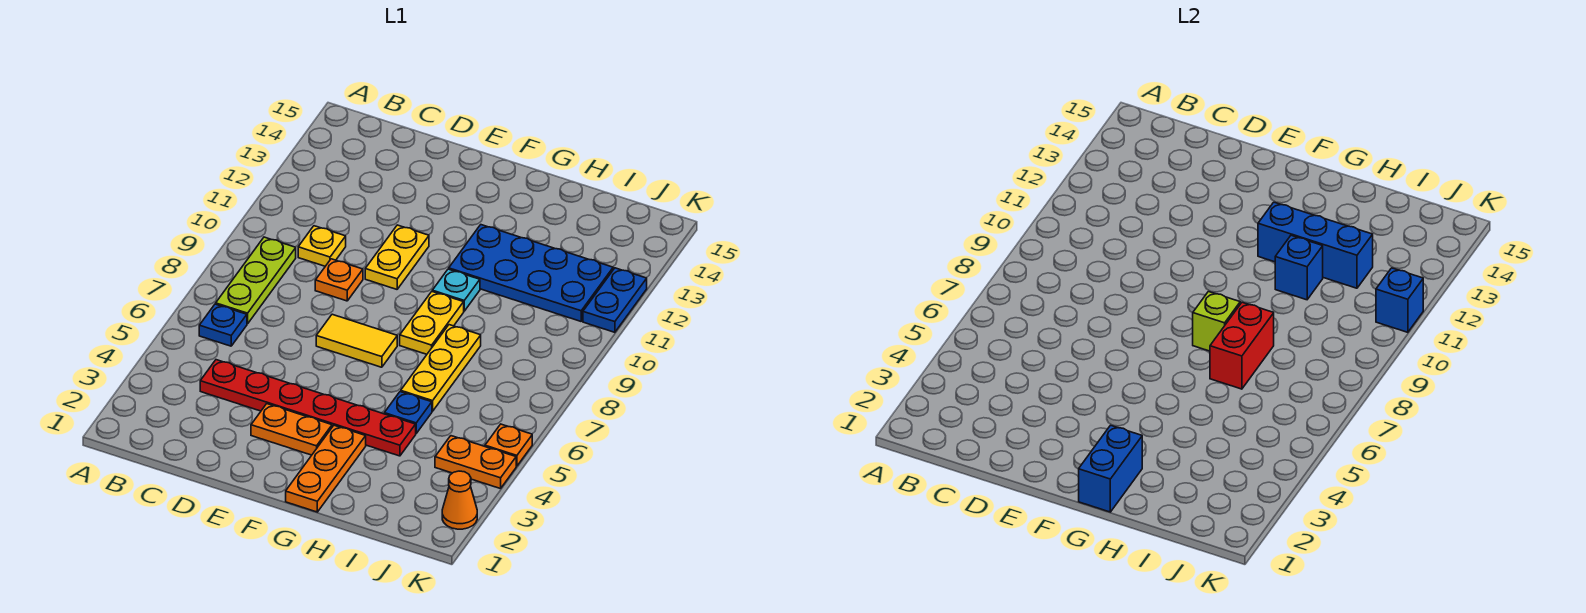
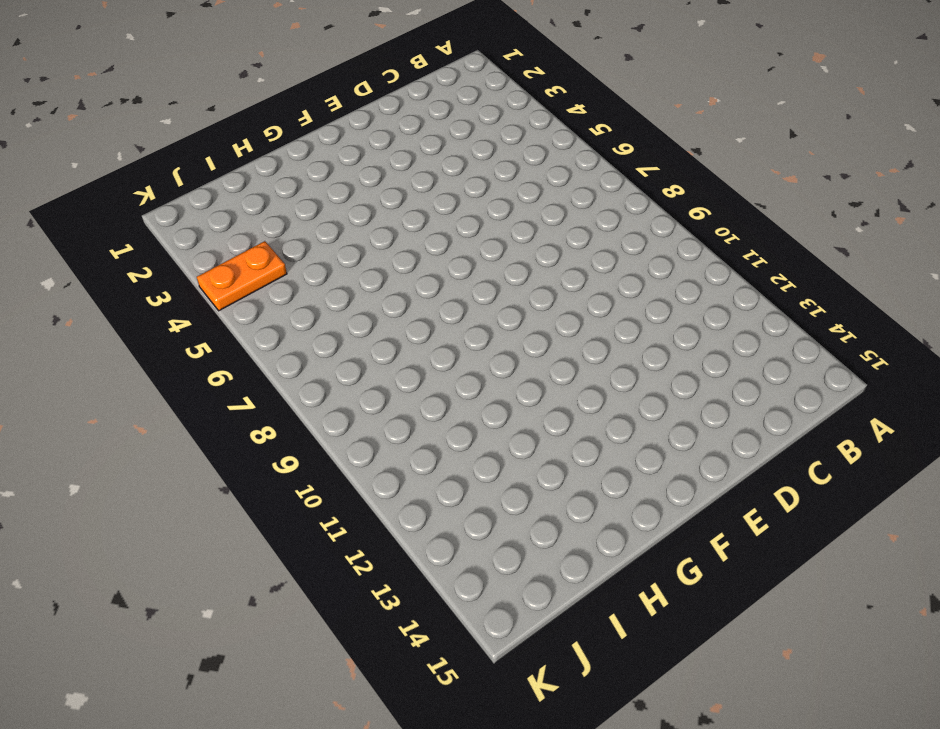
none -> blue plate B6 level 1
none -> lime plate B7:B9 level 1
none -> red plate C4:H4 level 1

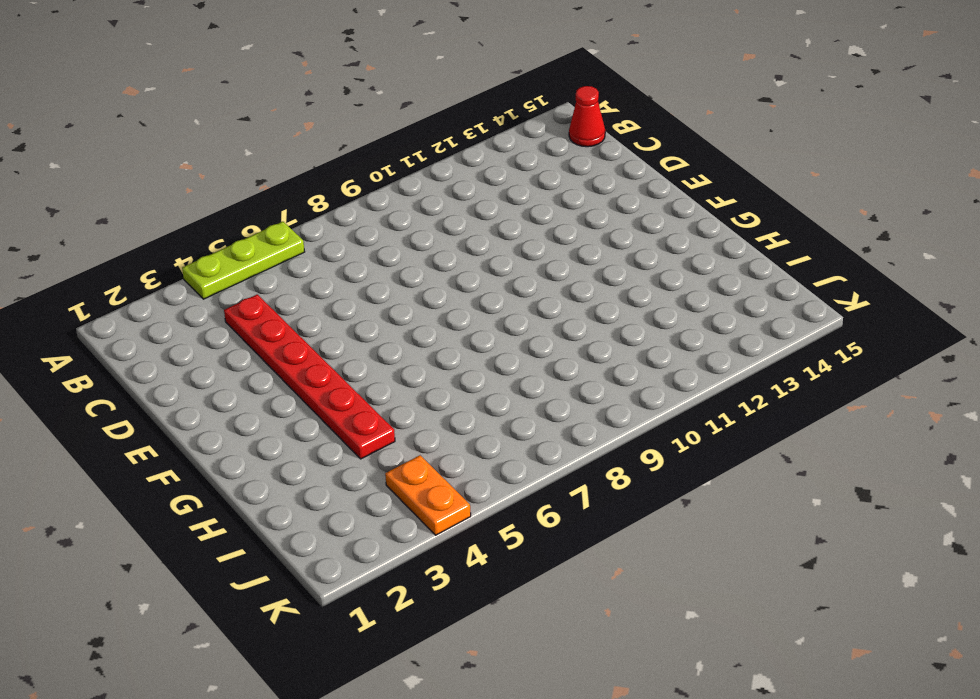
lime plate A4:A6 level 1 -> lime plate B7:B9 level 1
red cone B15 level 1 -> none
none -> blue plate B6 level 1
none -> yellow plate C10 level 1
none -> orange plate D9 level 1

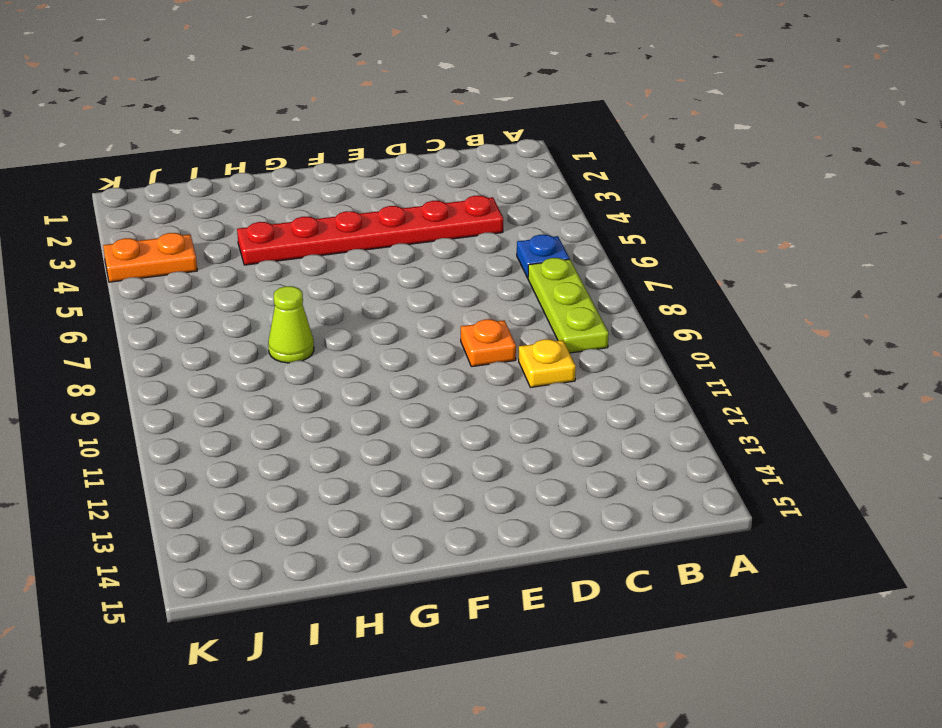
lime cone H8 level 1 -> yellow plate H6:H8 level 1
none -> orange plate E3:F3 level 1
none -> yellow tile E7:F7 level 1
none -> yellow plate E10:E11 level 1

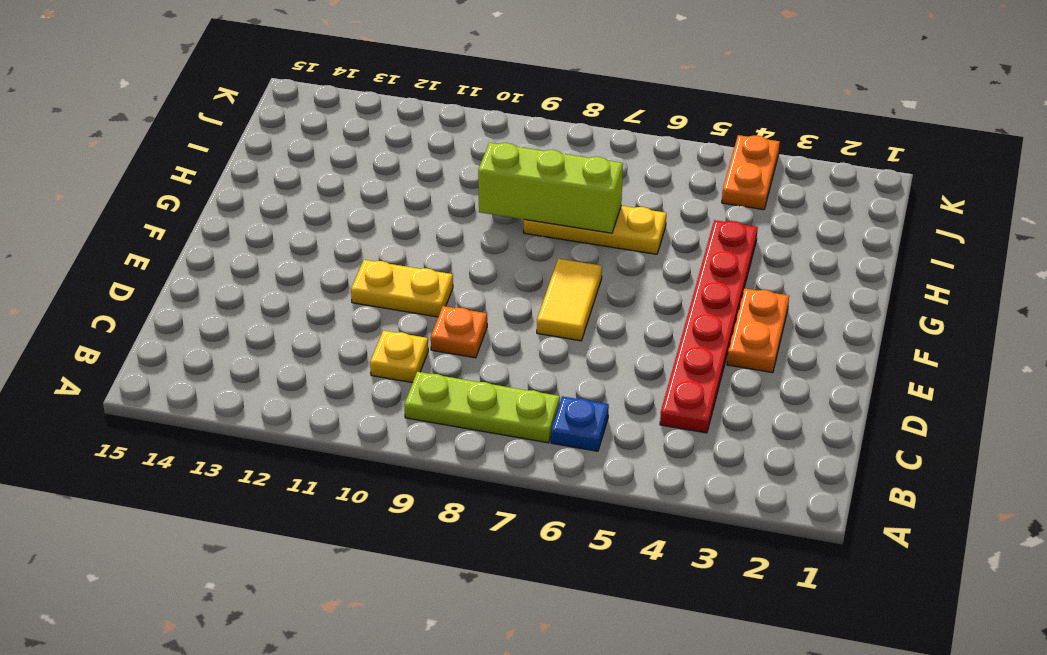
lime brick H7:H9 level 2 -> red brick H7:H8 level 2
none -> orange plate G1:G3 level 1
none -> yellow plate G8:G9 level 1
none -> cyan plate G10 level 1

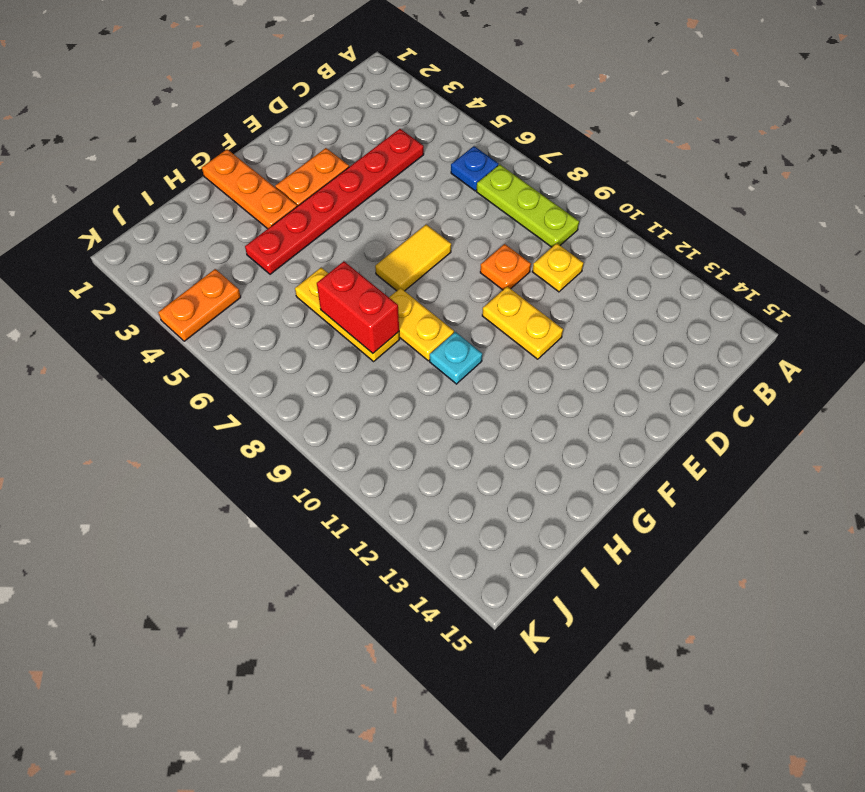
none -> blue plate G11:J12 level 1
none -> blue plate H5 level 1
none -> orange cone K2 level 1

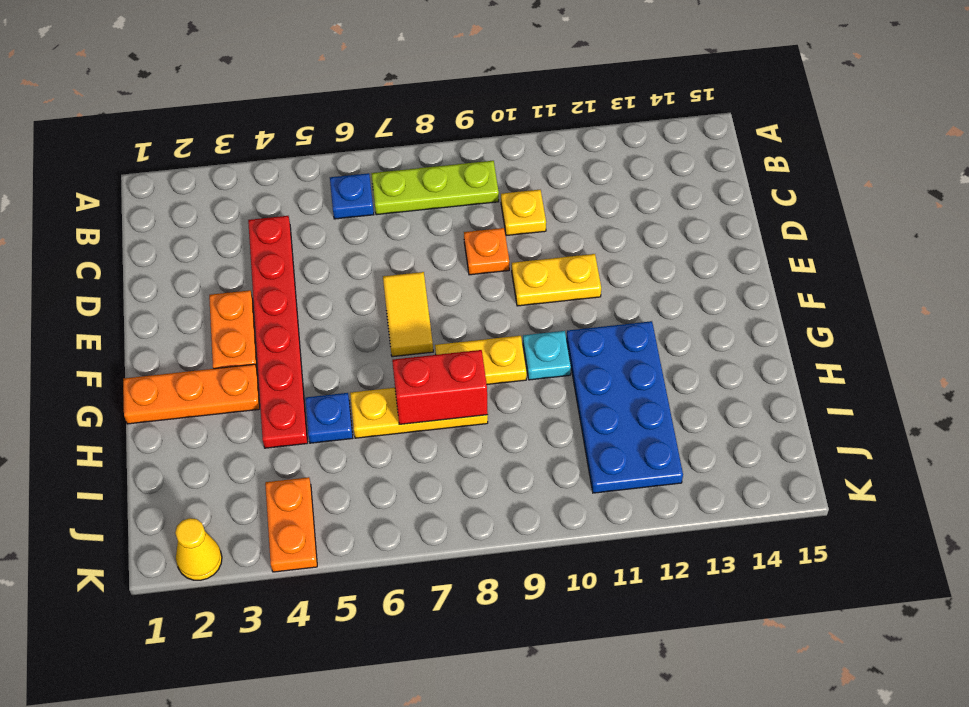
yellow cone K2 level 1 -> orange cone K2 level 1
none -> orange plate K5 level 1
none -> blue plate K11:K12 level 1
none -> blue brick G1:G2 level 2

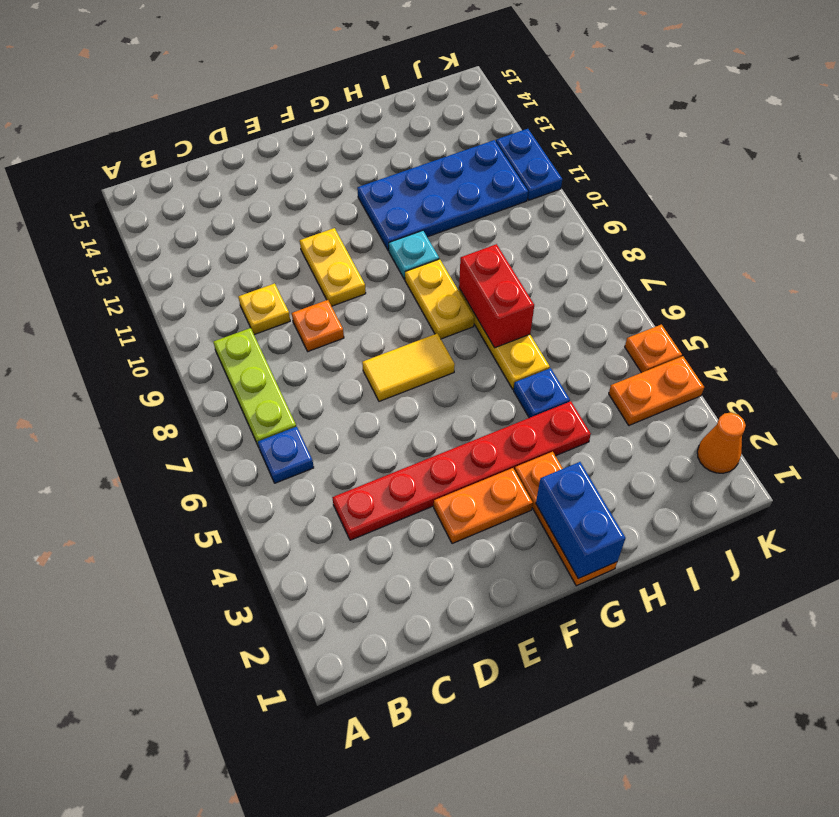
none -> lime brick G8 level 2
none -> blue brick G12:I12 level 2
none -> blue brick H11 level 2

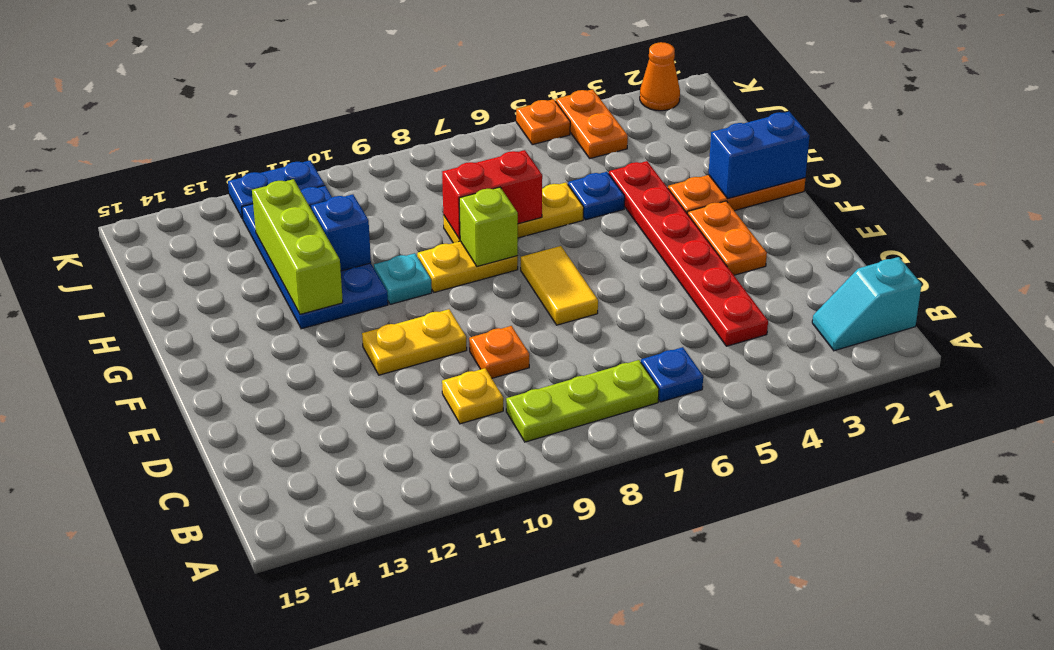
cyan slope B1:B2 level 1 top 1 -> none
lime brick G12:I12 level 2 -> blue brick G12:I12 level 2
none -> blue brick K11 level 2

